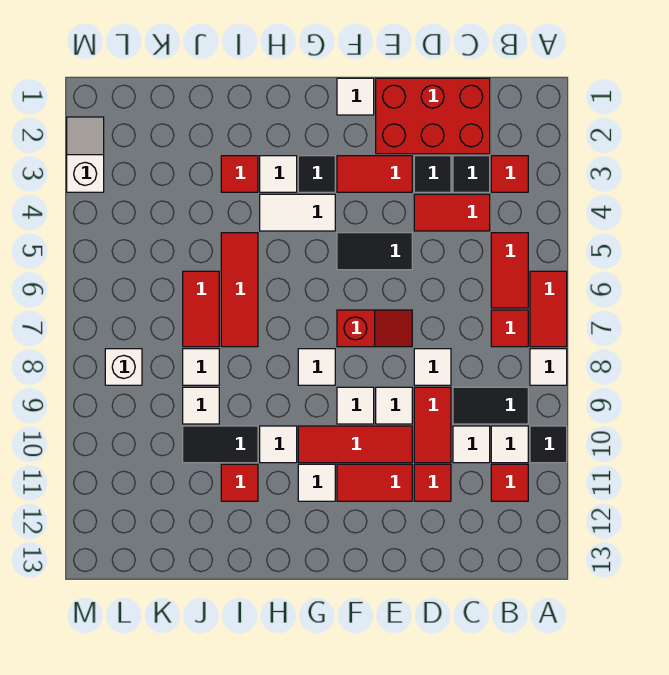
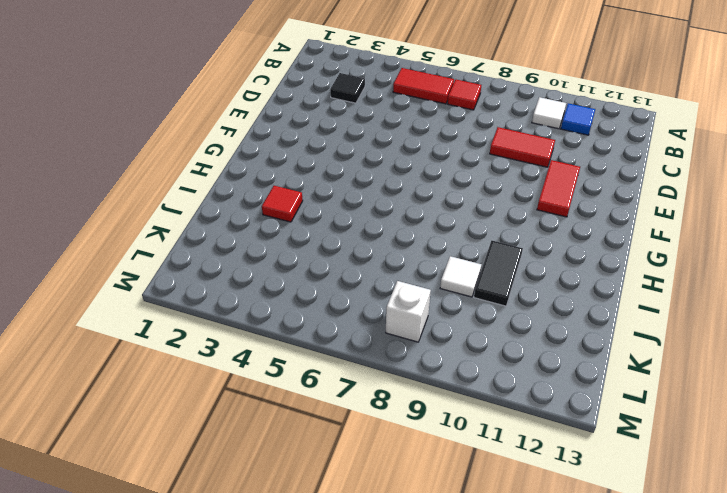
blue tile B11 level 1 -> red tile B11 level 1
none -> red tile A6:A7 level 1
none -> white tile A8 level 1
none -> black tile A10 level 1
none -> red tile B3 level 1

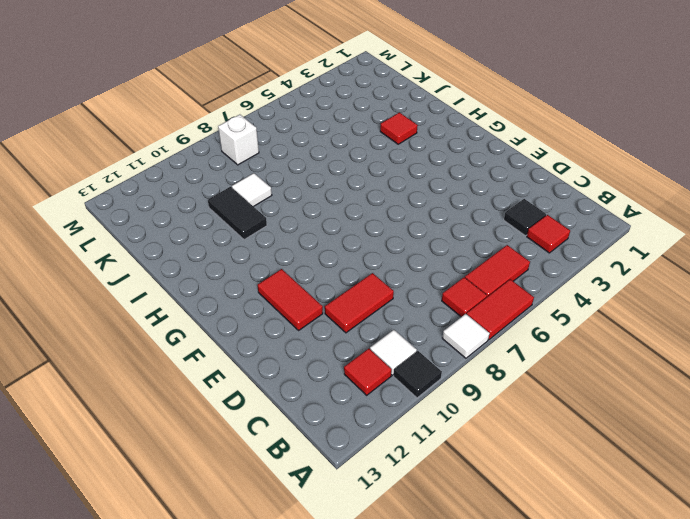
none -> black tile B9:C9 level 1
none -> red brick C1:E2 level 1
none -> red tile C4:D4 level 1
none -> white tile C10 level 1

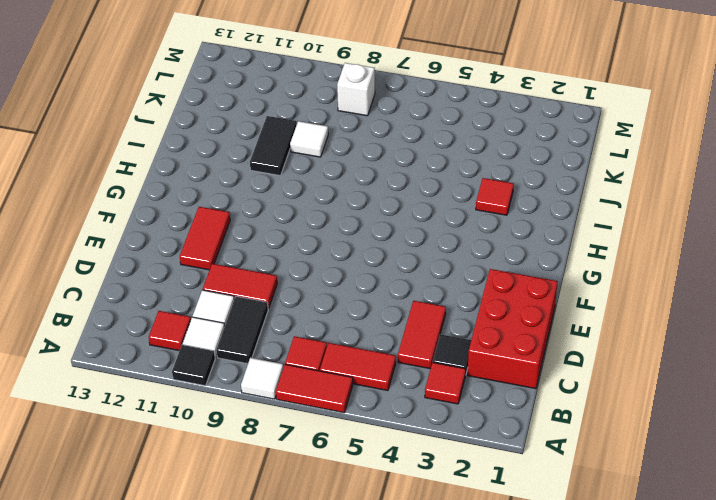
none -> black tile D3 level 1
none -> white tile D8 level 1
none -> red tile D11 level 1
none -> red tile E3:F3 level 1

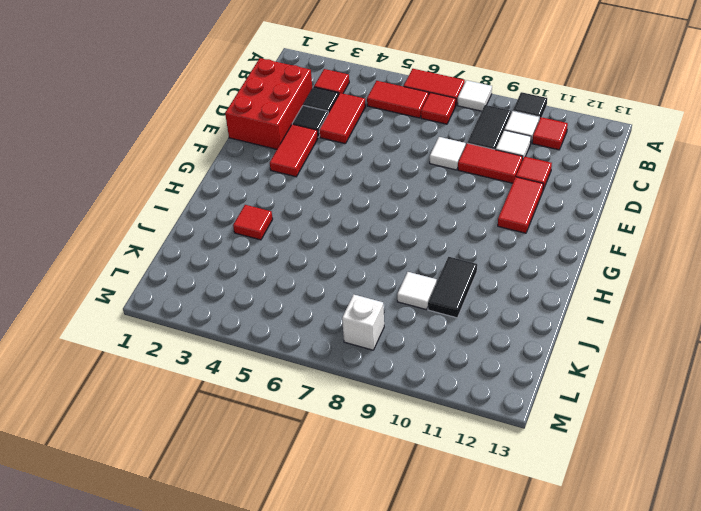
none -> black tile E5:F5 level 1
none -> red slope E7:F7 level 1 top F
none -> white tile E9 level 1
none -> red tile E10:G10 level 1

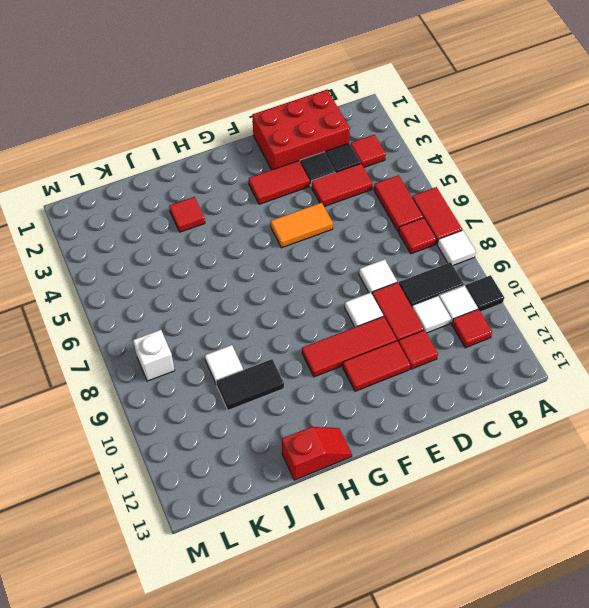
orange tile E5:F5 level 1 -> black tile E5:F5 level 1
red slope H13:I13 level 1 top I -> red slope E7:F7 level 1 top F
none -> white tile F1 level 1
none -> white tile F9 level 1
none -> black tile G3 level 1
none -> white tile G4:H4 level 1

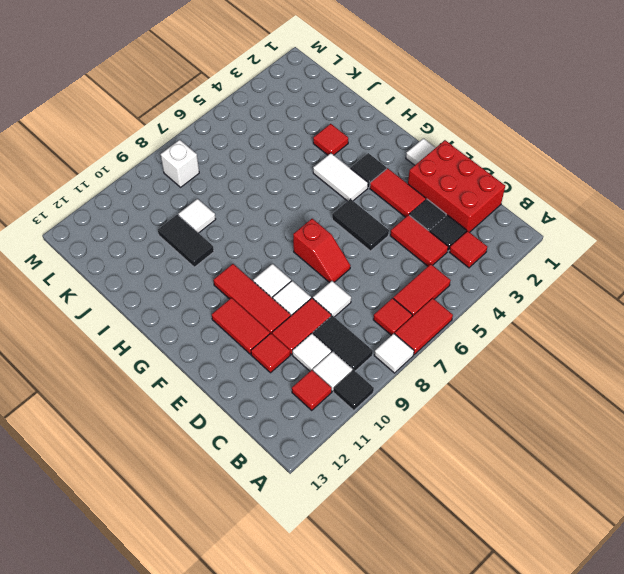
none -> white tile G8 level 1
none -> white tile G11 level 1
none -> white tile H3 level 1
none -> white tile H10 level 1

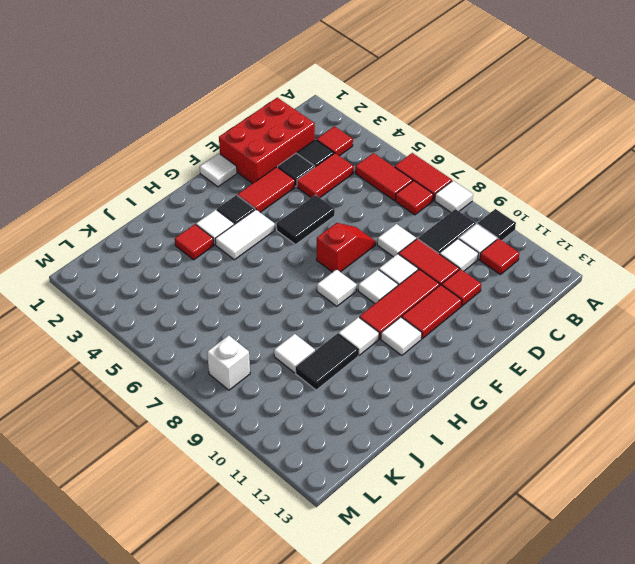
none -> red tile I5:I7 level 1
none -> red tile I11 level 1
none -> red tile J6:J7 level 1
none -> white tile J8 level 1

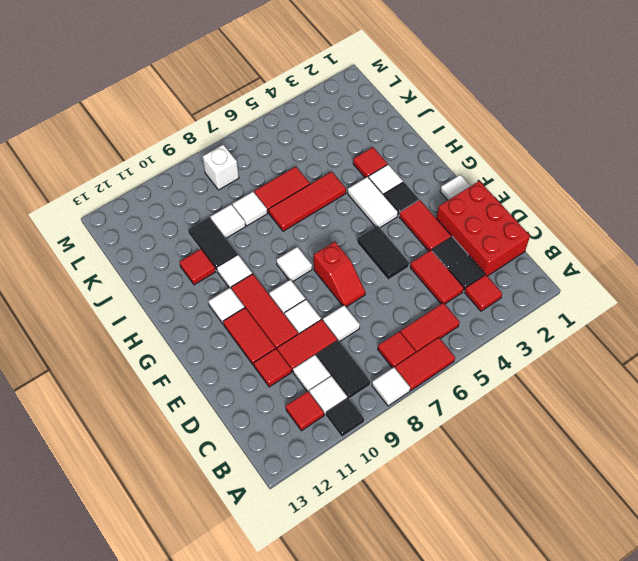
none -> white slope M2:M3 level 1 top 3

